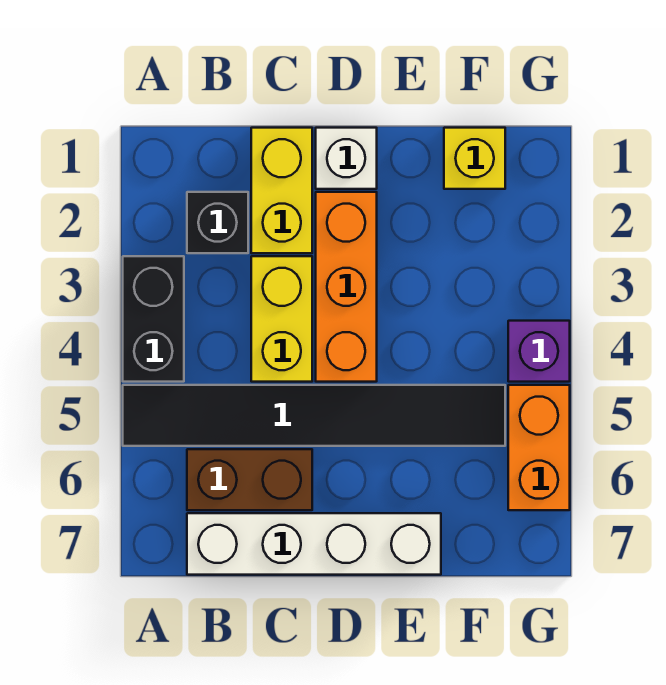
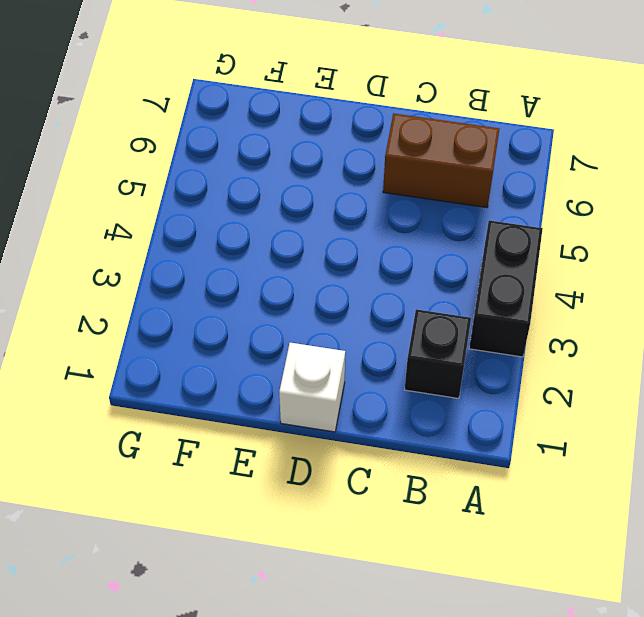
none -> black tile A5:F5 level 1
none -> white brick B7:E7 level 1
none -> yellow brick C1:C2 level 1

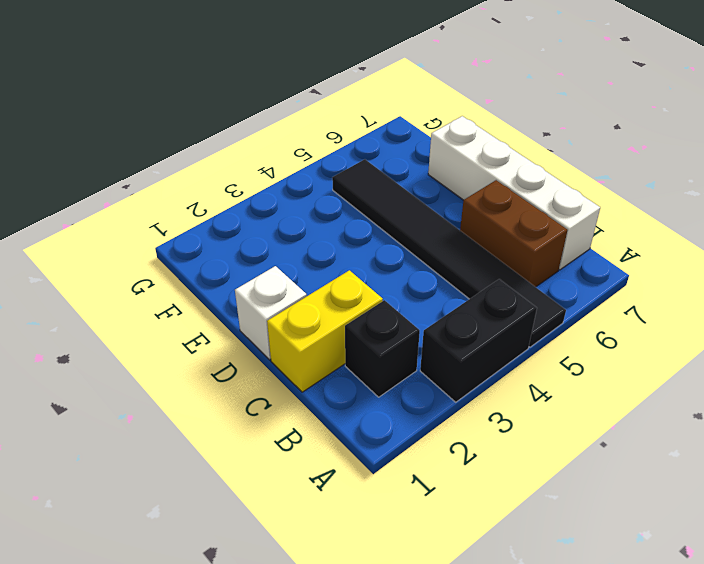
none -> yellow brick C3:C4 level 1
none -> orange brick D2:D4 level 1
none -> yellow brick F1 level 1

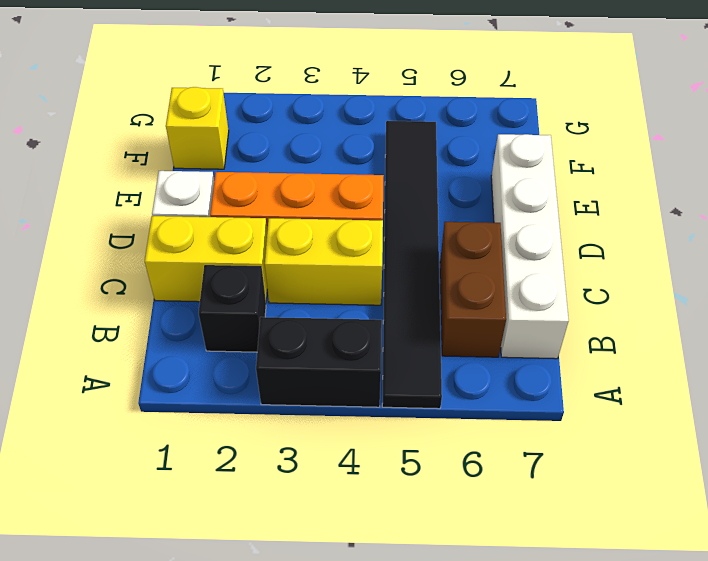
none -> purple brick G4 level 1
none -> orange brick G5:G6 level 1

